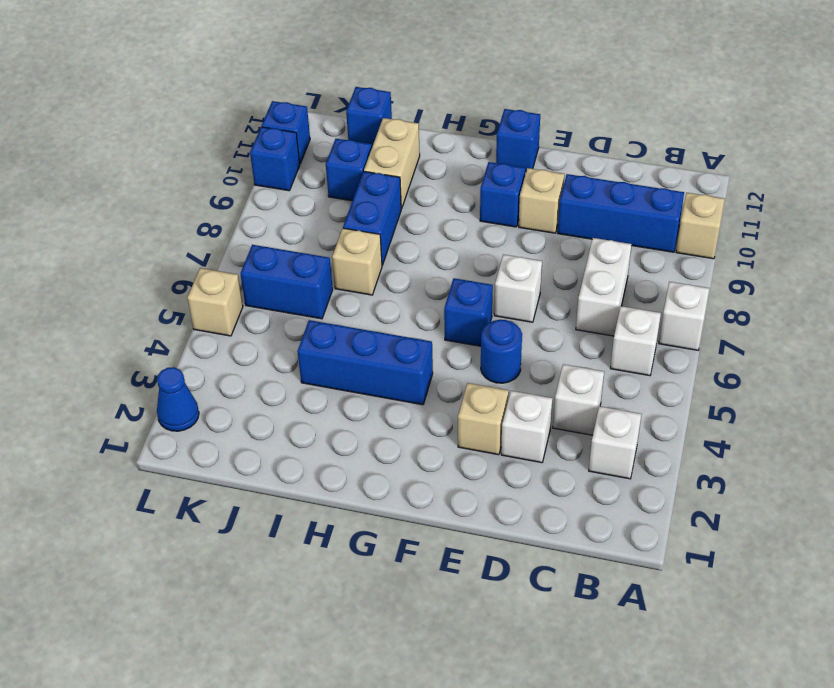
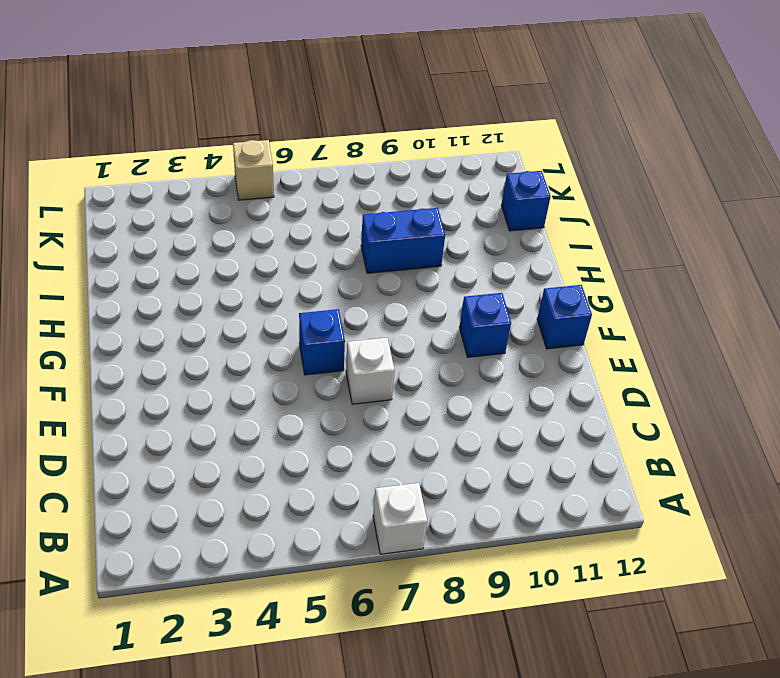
none -> tan brick A10 level 1
none -> white brick B3 level 1
none -> white brick B6 level 1

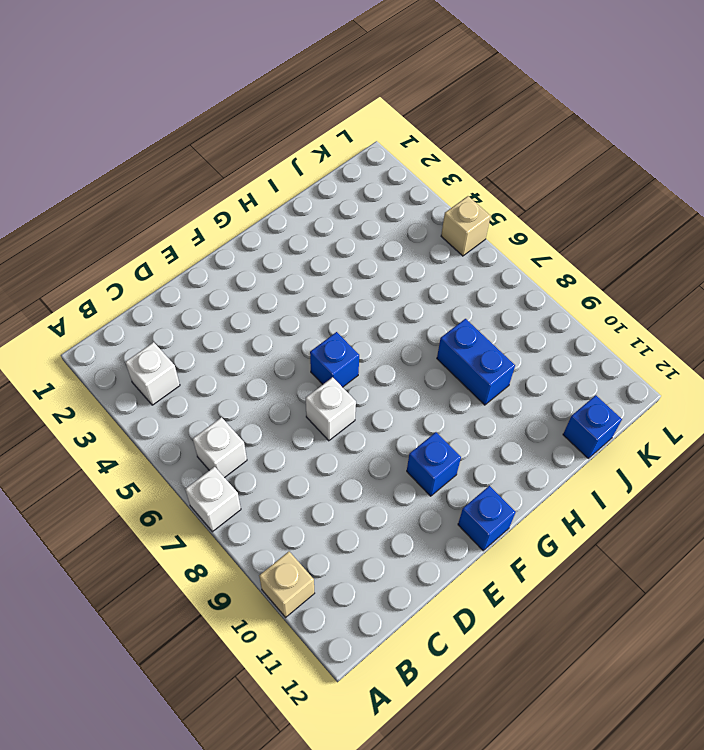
none -> blue brick B10:D10 level 1
none -> white brick C4 level 1
none -> white brick C7:C8 level 1

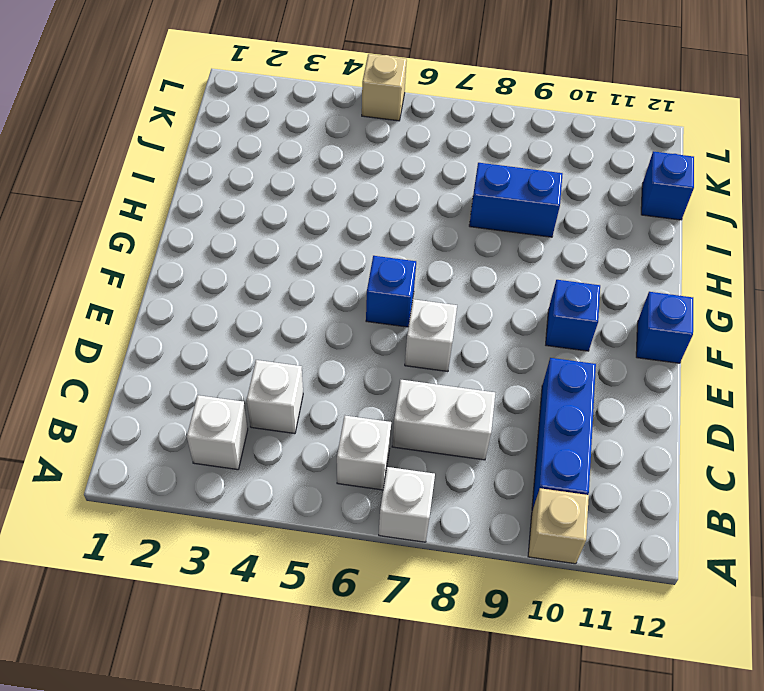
none -> white brick D3 level 1
none -> tan brick E3 level 1
none -> blue round brick E5 level 1

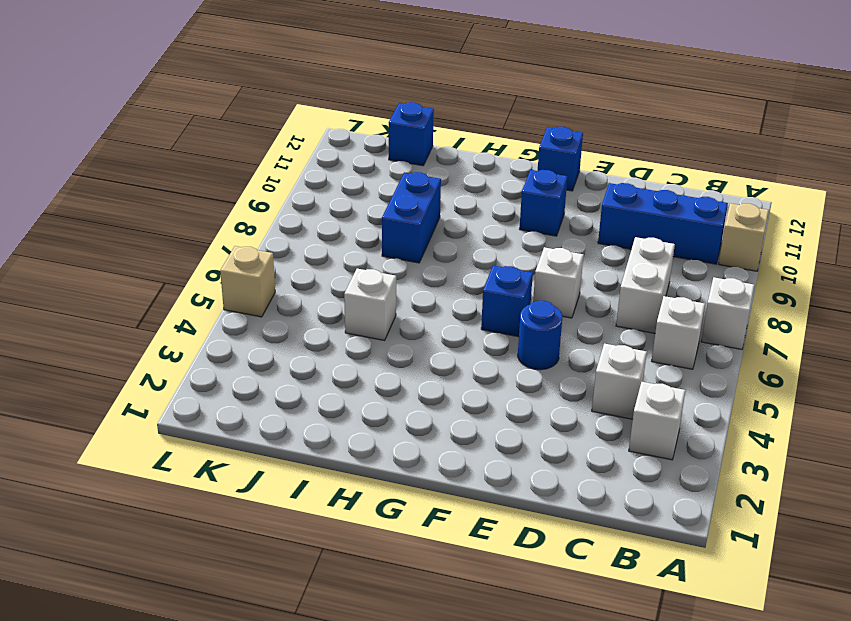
white brick I5 level 1 -> white brick D3 level 1
none -> tan brick E3 level 1
none -> tan brick E10 level 1
none -> blue brick G4:I4 level 1

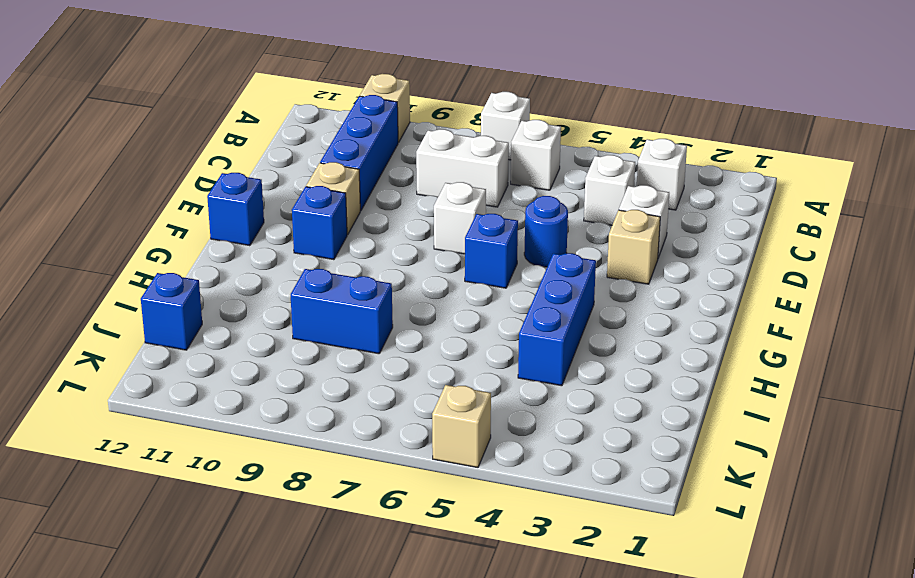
none -> tan brick I7 level 1
none -> tan brick I10:I11 level 1
none -> blue brick J6:K6 level 1

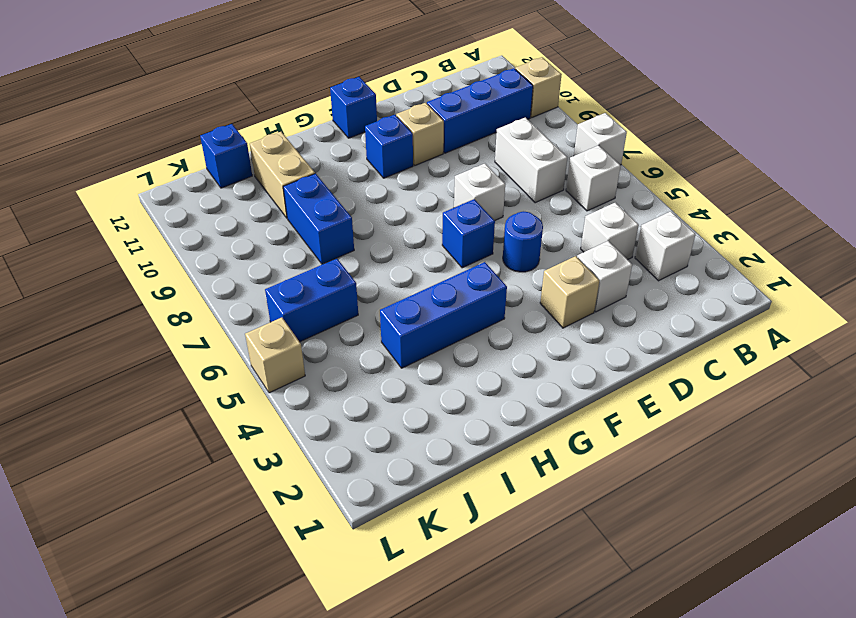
none -> tan brick I7 level 1
none -> blue brick J10 level 1
none -> blue cone L2 level 1

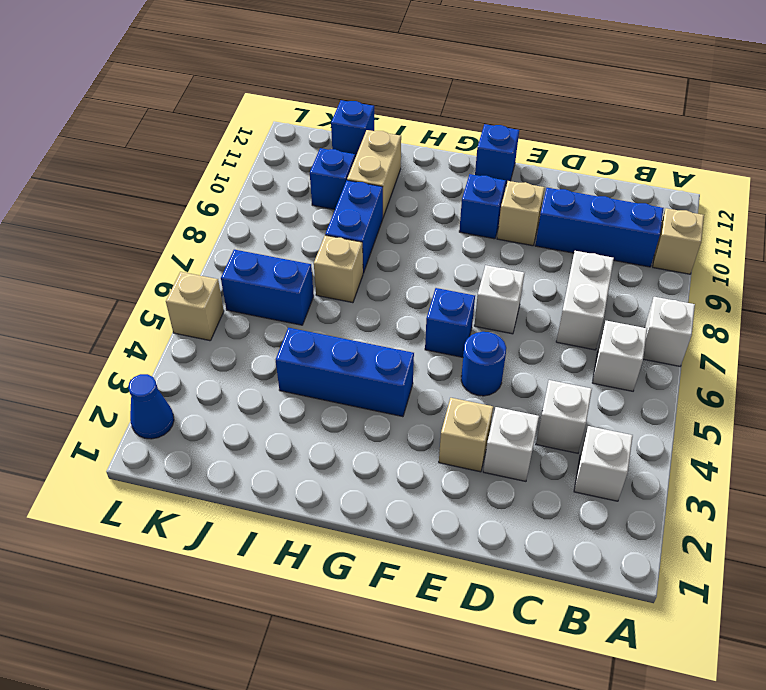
none -> blue brick L10 level 1
none -> blue brick L11 level 1

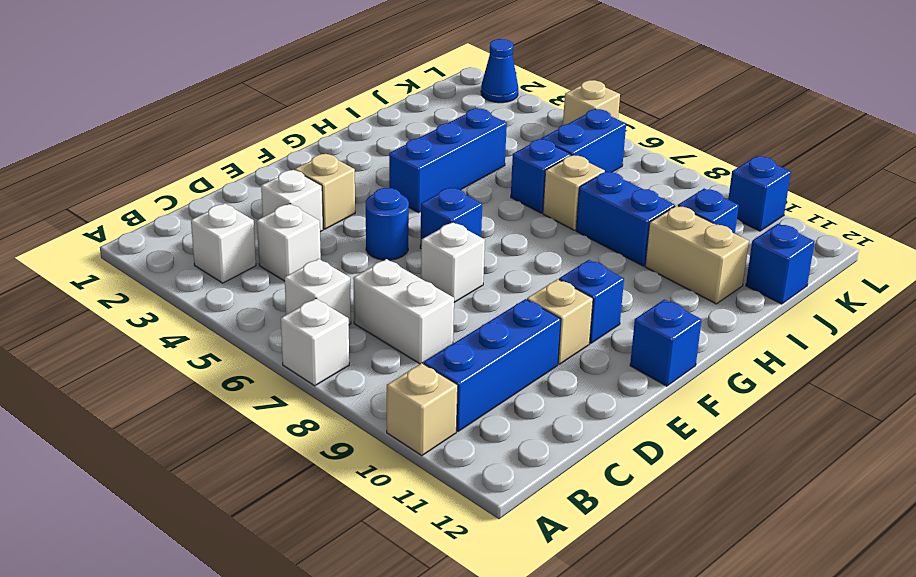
blue brick I6 level 1 -> blue brick L11 level 1

